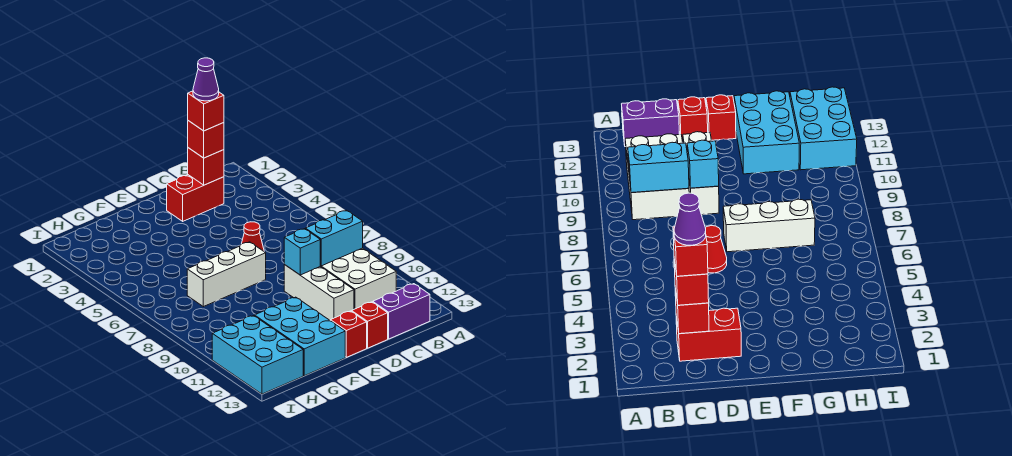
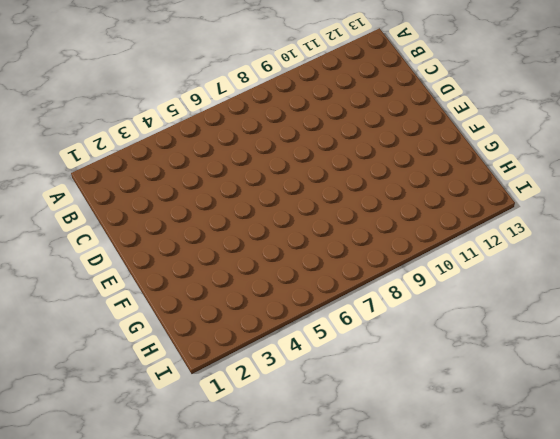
none -> white brick B9:C11 level 1
none -> purple brick B13:C13 level 1
none -> red brick C2:D2 level 1

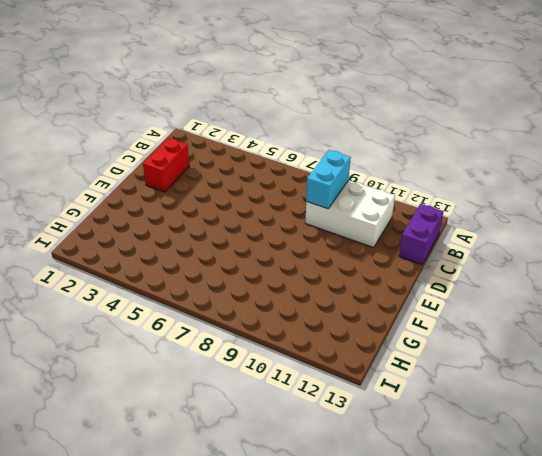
none -> red cone D6 level 1
none -> white brick D9:D11 level 1
none -> red brick D13 level 1

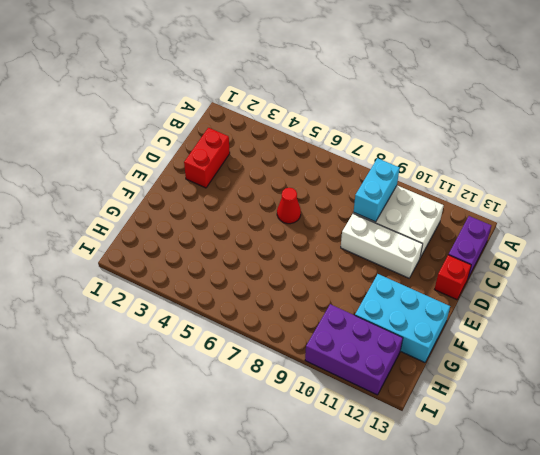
purple brick H10:I12 level 1 -> cyan brick H11:I13 level 1
none -> white brick E7:G7 level 1
none -> red brick E13 level 1
none -> red brick C2 level 2

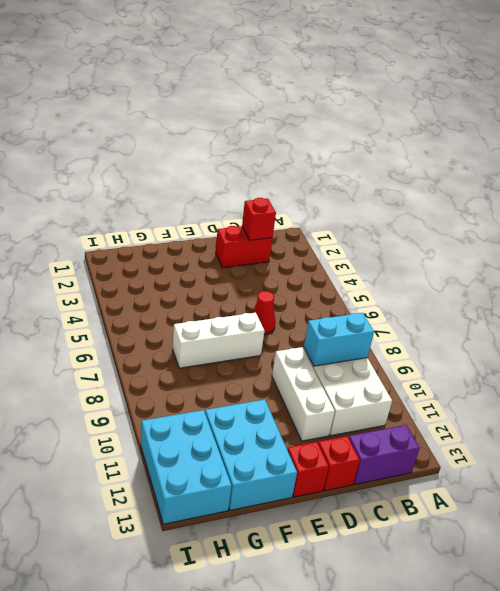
none -> cyan brick D9 level 2
none -> red brick C2 level 3
none -> red brick C2 level 4

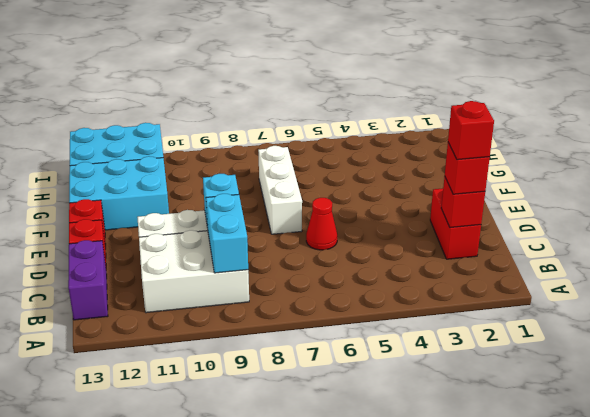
none -> purple cone C2 level 5

